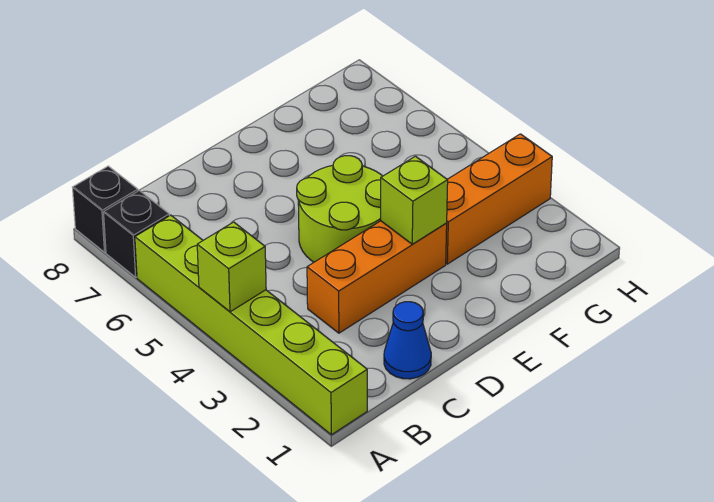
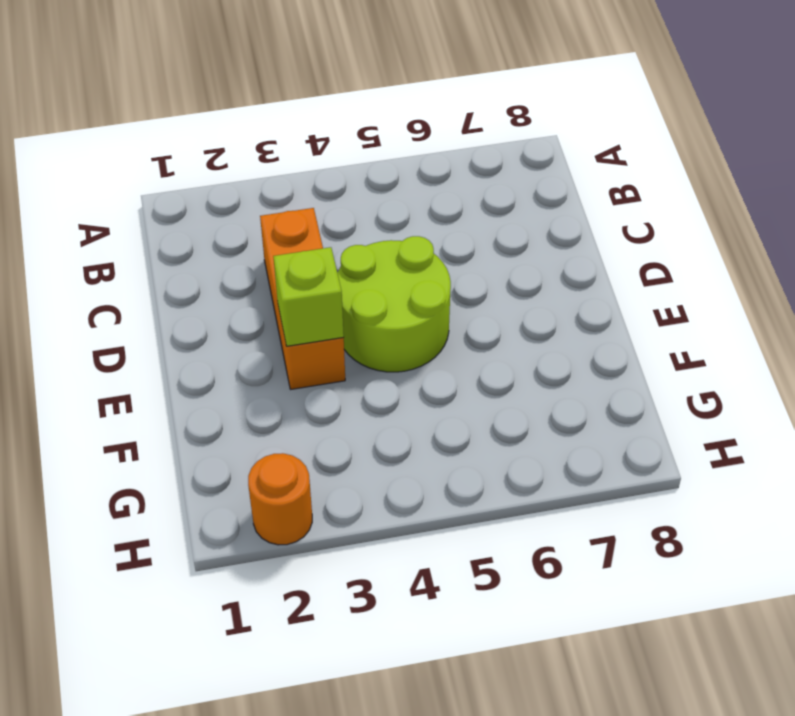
orange round brick H2 level 1 -> none
none -> lime brick A1:A6 level 1
none -> black brick A7 level 1

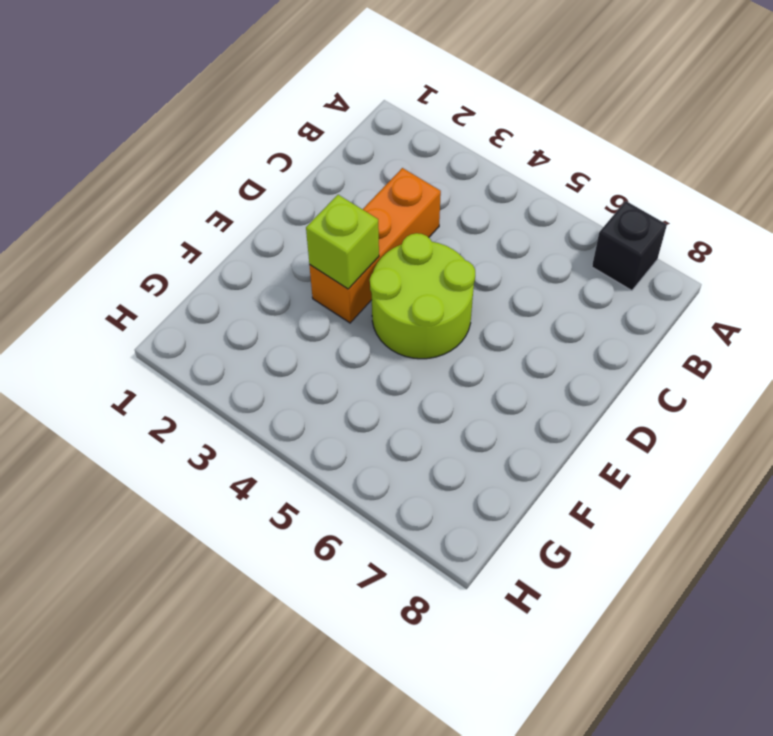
none -> lime brick A1:A6 level 1
none -> black brick A8 level 1

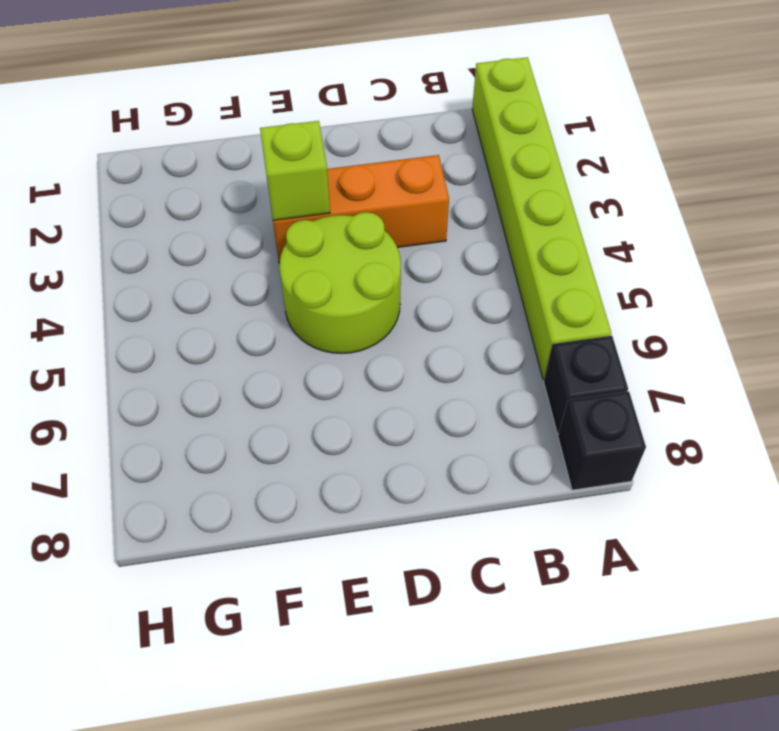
none -> blue cone C1 level 1
none -> orange brick F3:H3 level 1

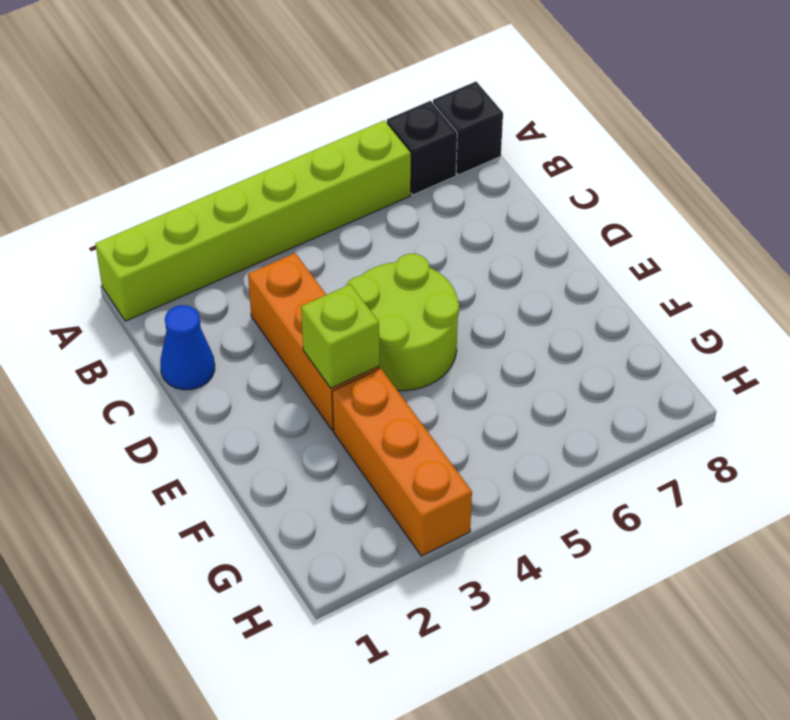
none -> lime brick A4 level 2

